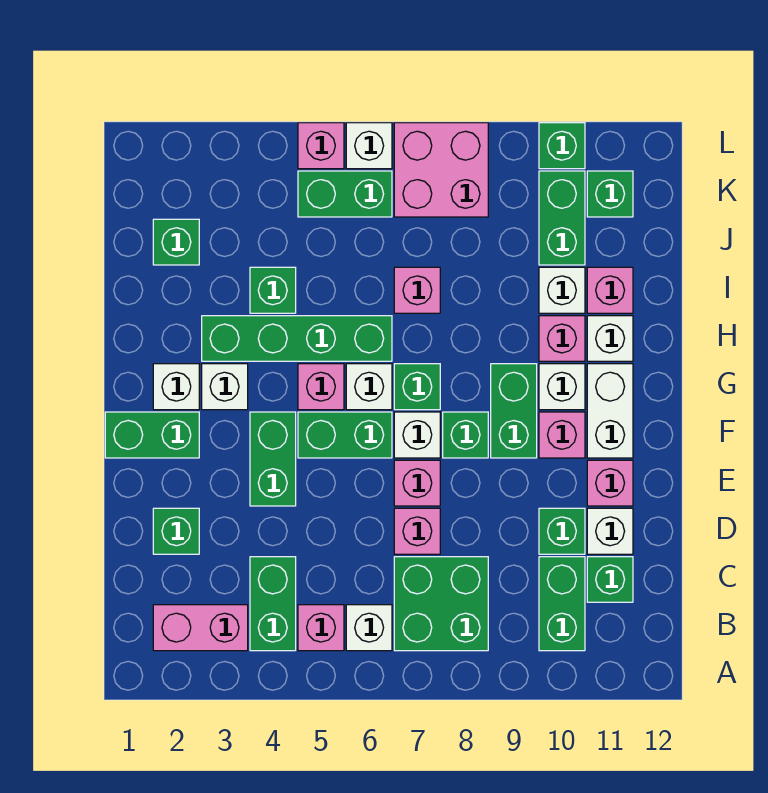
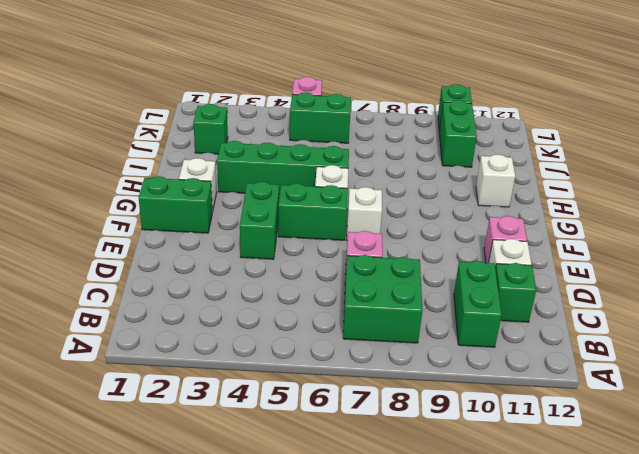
none -> pink brick B2:B3 level 1
none -> green brick B4:C4 level 1
none -> pink brick B5 level 1
none -> white brick B6 level 1

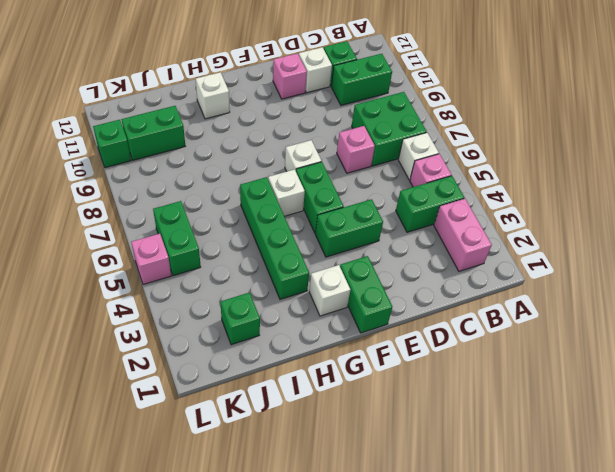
none -> green brick D2 level 1
none -> green brick D10 level 1
none -> pink brick E7 level 1
none -> green brick F8 level 1

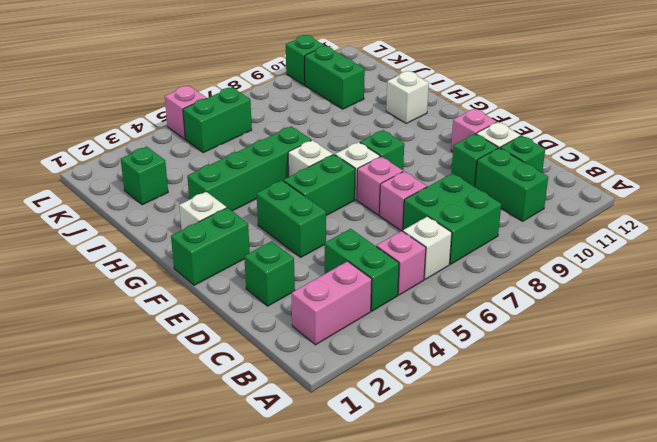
none -> green brick F9:G9 level 1
none -> pink brick F10 level 1
none -> white brick F11:G11 level 1
none -> white brick G3 level 1

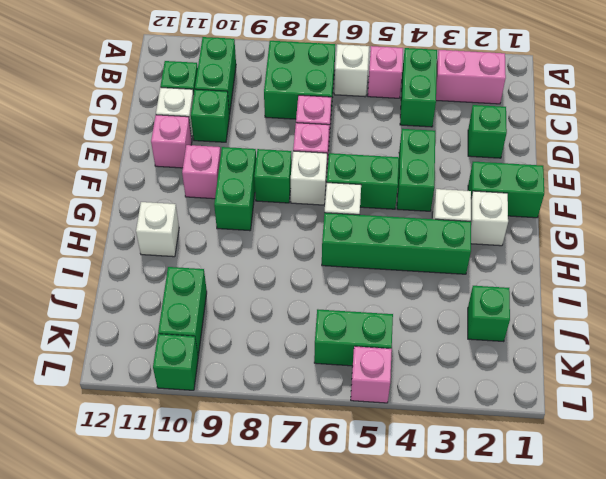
none -> white brick F11:G11 level 1
none -> pink brick G5 level 1
none -> green brick G7 level 1
none -> white brick G10 level 1

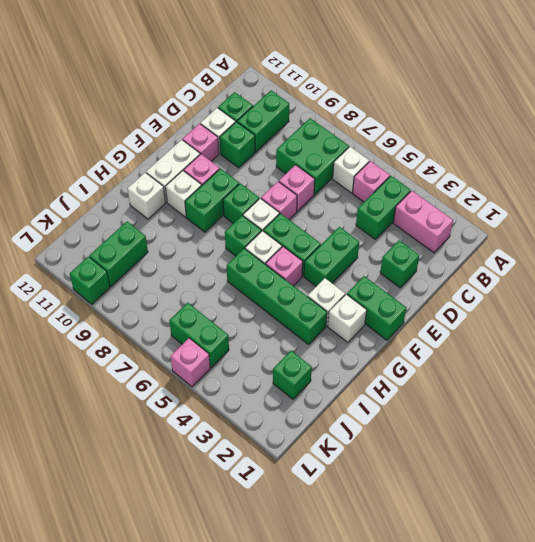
none -> pink brick H10 level 1
none -> green brick I4 level 1
none -> pink brick I7 level 1
none -> white brick I10 level 1

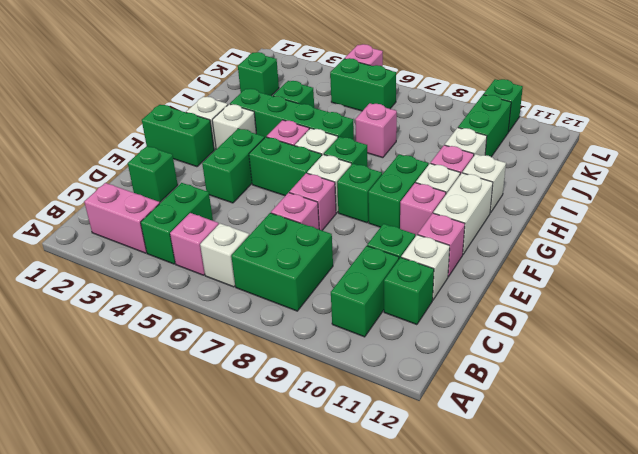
none -> pink brick I11 level 1
none -> pink brick K7:L8 level 1
none -> green brick K11 level 1
none -> white brick L6 level 1

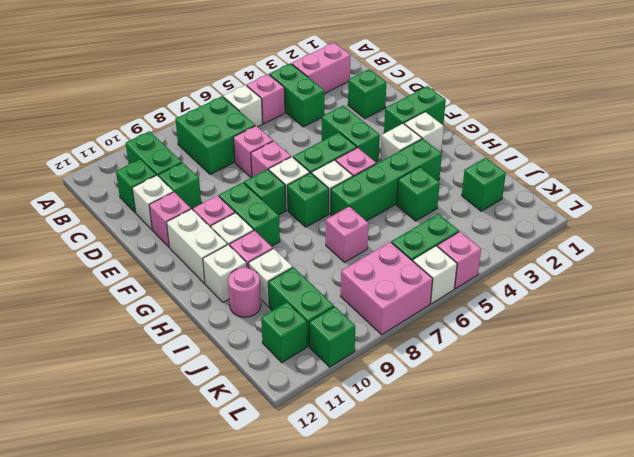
pink round brick I11 level 1 -> pink brick I11 level 1

